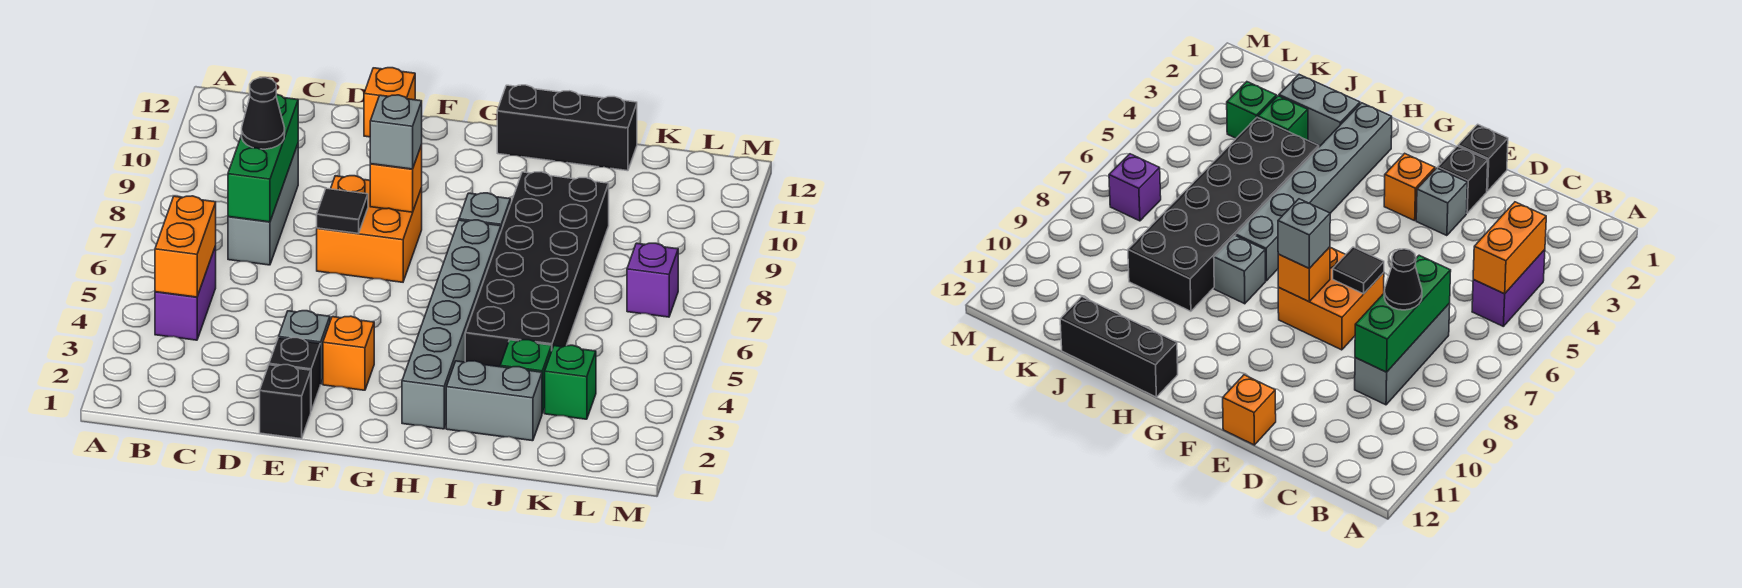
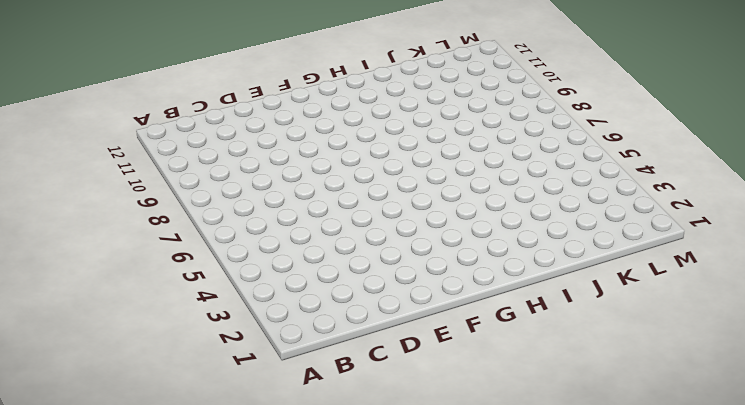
none -> purple brick B4:B5 level 1
none -> grey brick C7:C9 level 1
none -> black brick E1 level 1

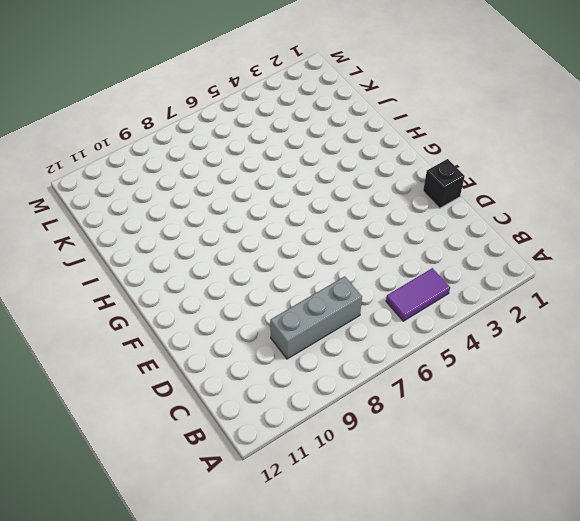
purple tile B4:B5 level 1 -> purple brick B4:B5 level 1
none -> black brick E2 level 1
none -> grey brick E3 level 1
none -> orange brick E7:F8 level 1

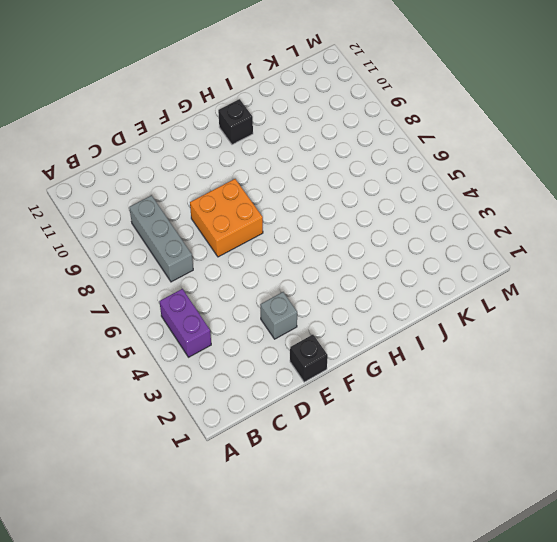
black brick H11 level 1 -> black brick E2 level 1
none -> orange brick E12 level 1
none -> orange brick F3 level 1
none -> grey brick H2:H7 level 1

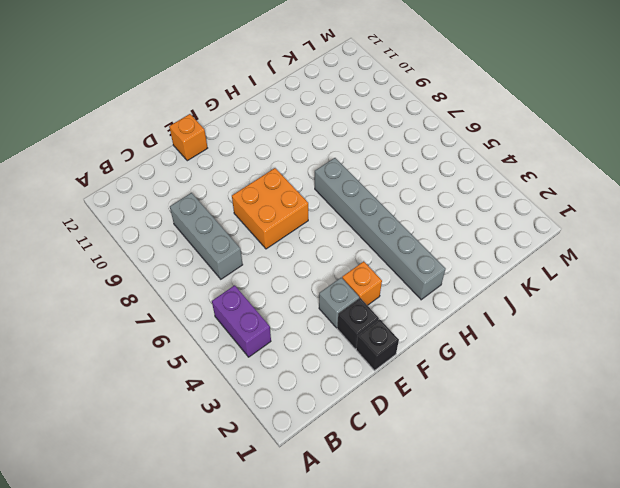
none -> grey brick H8 level 1
none -> black brick H12:J12 level 1
none -> grey brick I2:J2 level 1

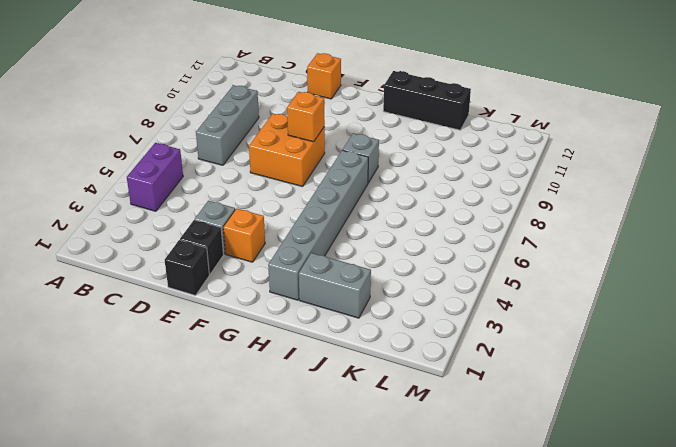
none -> black brick I4:J9 level 1
none -> green brick J3 level 1
none -> green brick K3 level 1

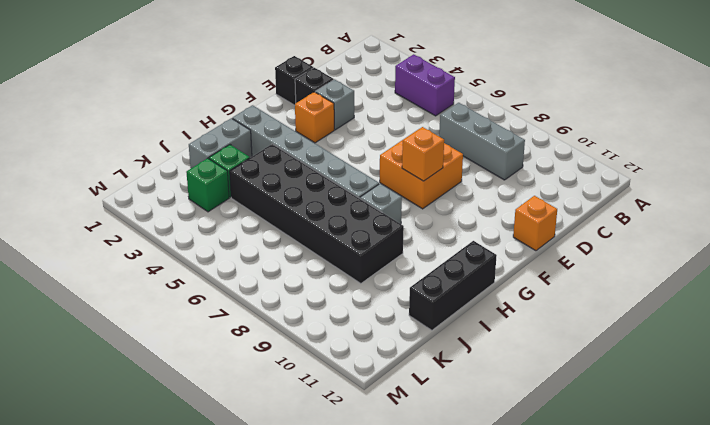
none -> purple brick L7 level 1
none -> orange brick B4:B5 level 2
none -> green brick C7:C9 level 2

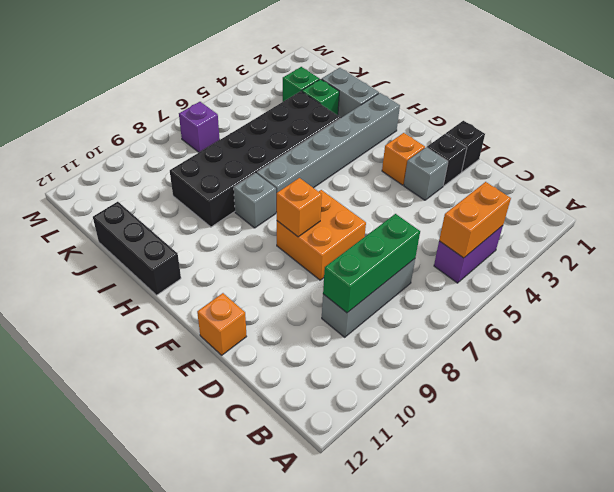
none -> black tile E7 level 2
none -> black cone C8 level 3
none -> grey brick F8 level 3

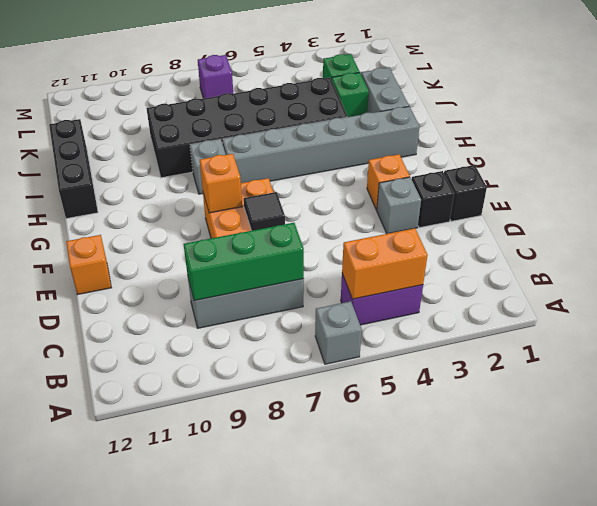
grey brick A6 level 1 -> grey brick F8 level 3
none -> black cone C8 level 3

